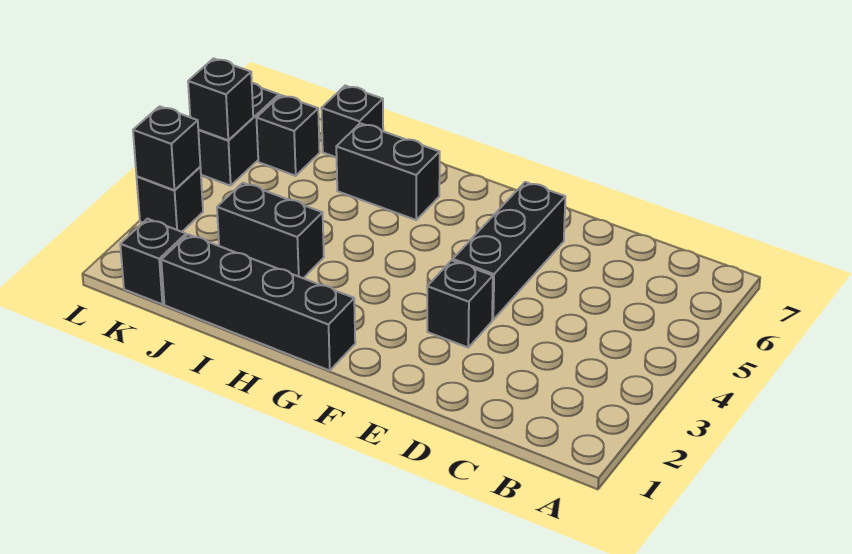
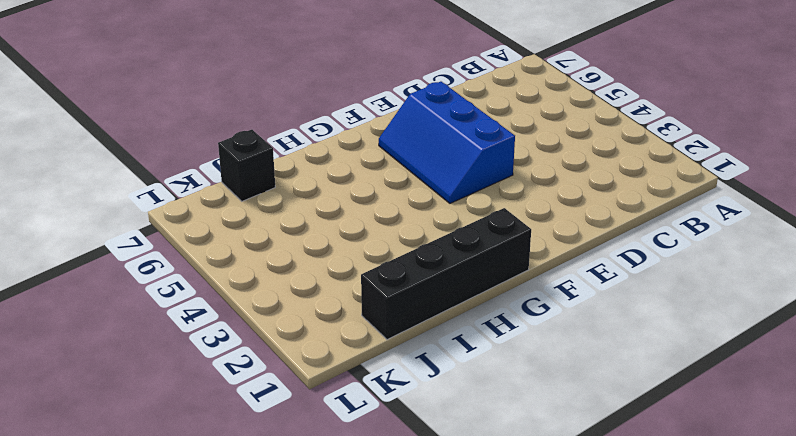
blue slope E4:F6 level 1 top E -> black brick E4:E6 level 1
none -> black brick E3 level 1
none -> black brick H6:I6 level 1
none -> black brick I3:J3 level 1

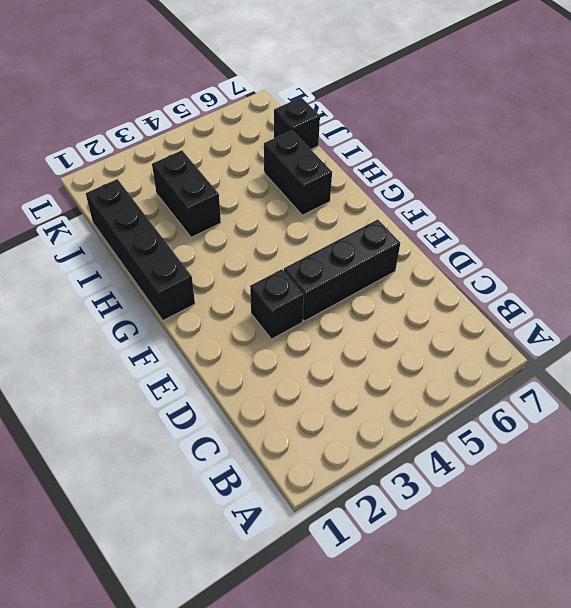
none -> black brick K1 level 1
none -> black brick K6 level 1
none -> black brick L3 level 1

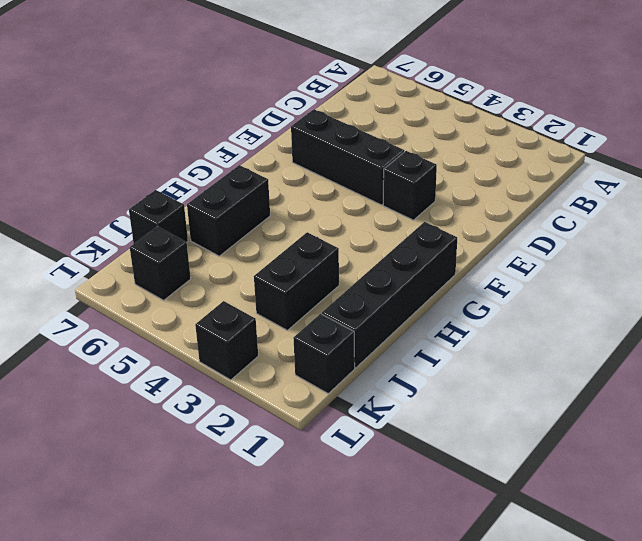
none -> black brick L5:L6 level 1
none -> black brick L3 level 2
none -> black brick L5 level 2

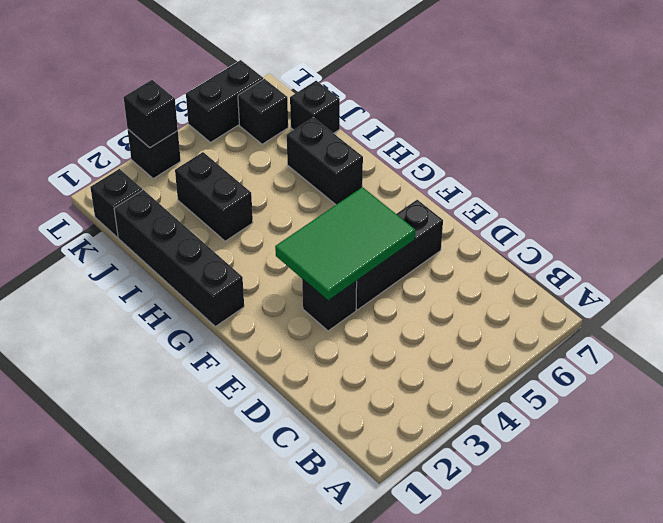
green tile E3:F5 level 2 -> none
none -> black brick L5 level 2

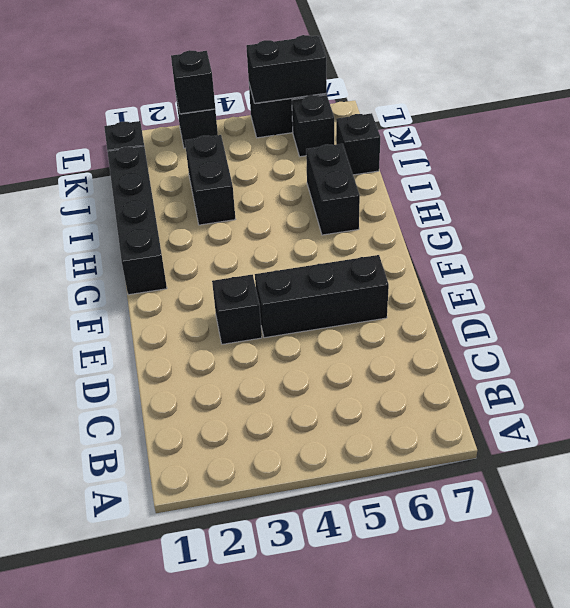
black brick L5:L6 level 2 -> black brick L5 level 2

